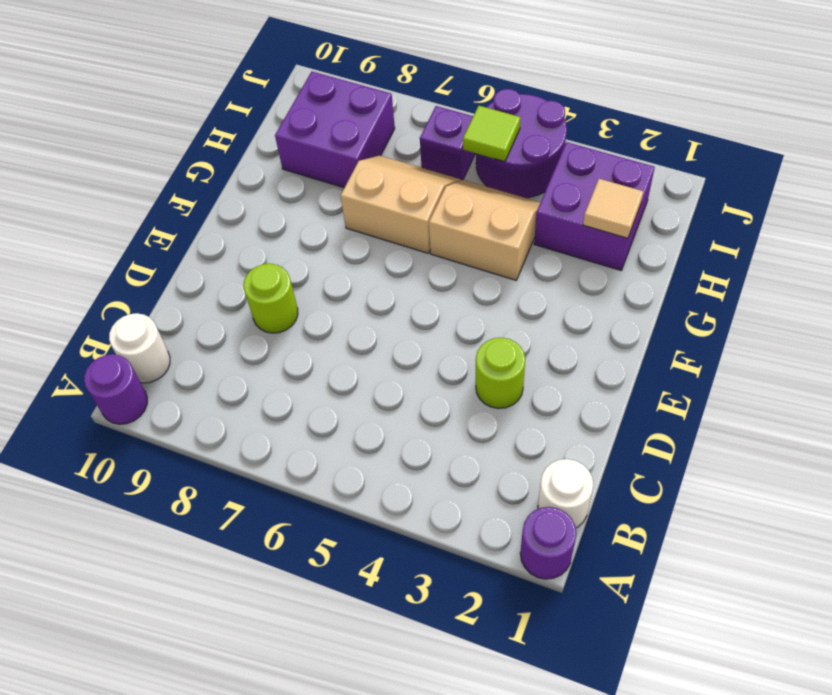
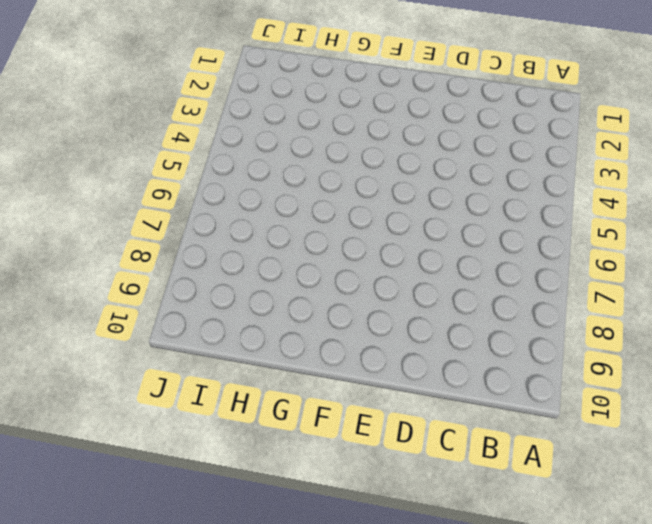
none -> purple round brick A1 level 1
none -> purple round brick A10 level 1
none -> white round brick B1 level 1

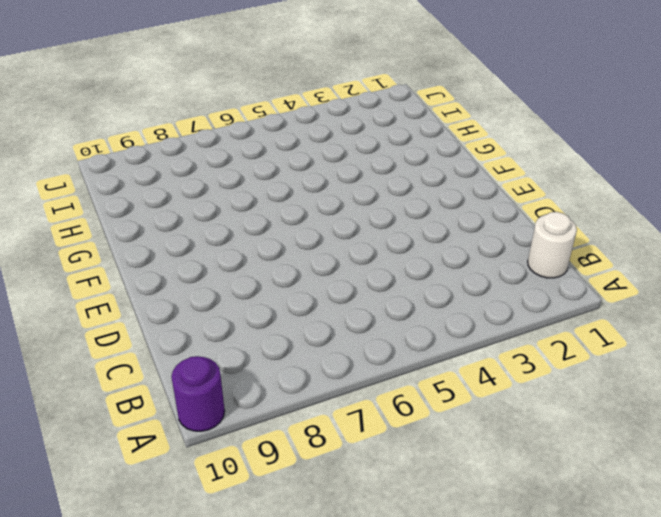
none -> purple round brick A1 level 1
none -> white round brick B10 level 1
none -> lime round brick D3 level 1

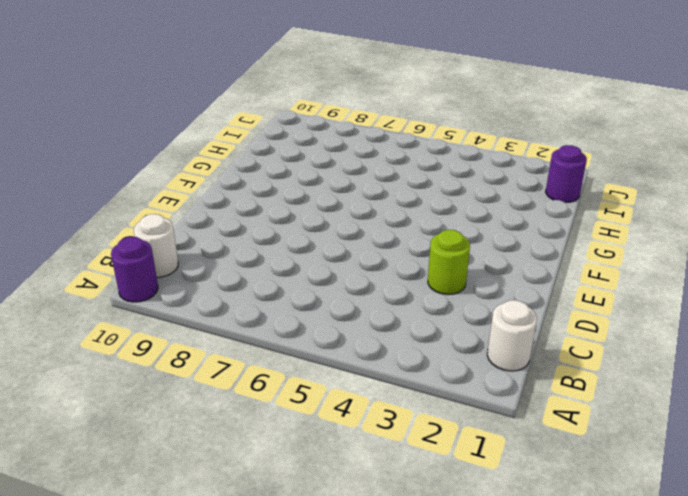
purple round brick I1 level 1 -> purple round brick A1 level 1
none -> lime round brick D8 level 1
none -> tan slope G4:H5 level 1 top G
none -> tan slope G6:H7 level 1 top G

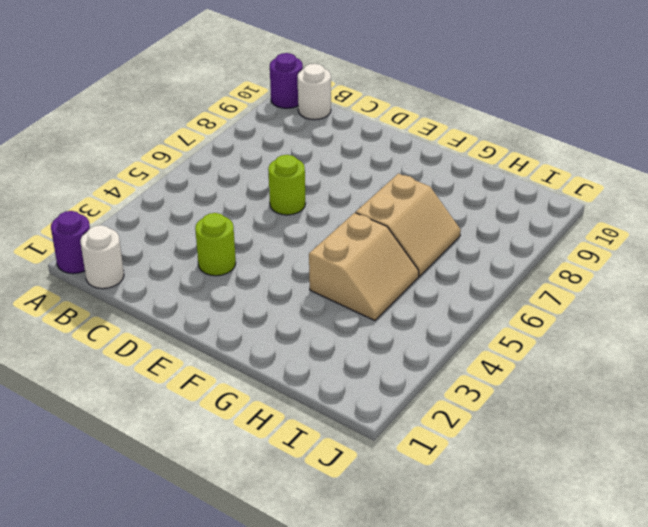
lime round brick D6 level 1 -> lime round brick D8 level 1
none -> purple brick H2:I3 level 1
none -> purple brick H8:I9 level 1
none -> purple round brick I4:J5 level 1

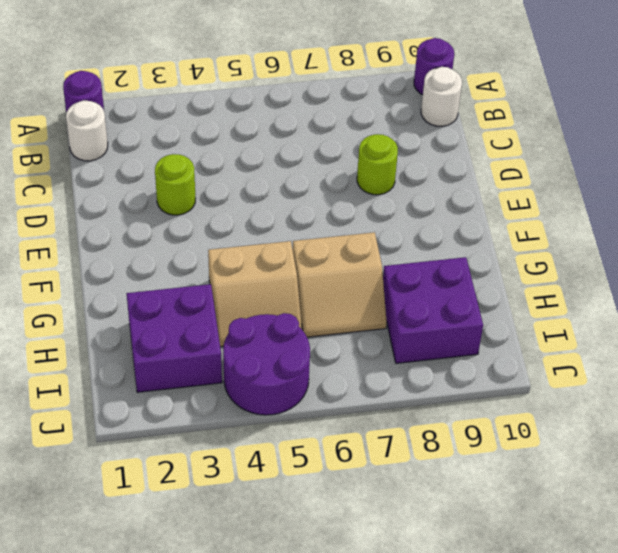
none -> purple brick I6 level 1
none -> tan tile H2 level 2
none -> lime tile I5 level 2

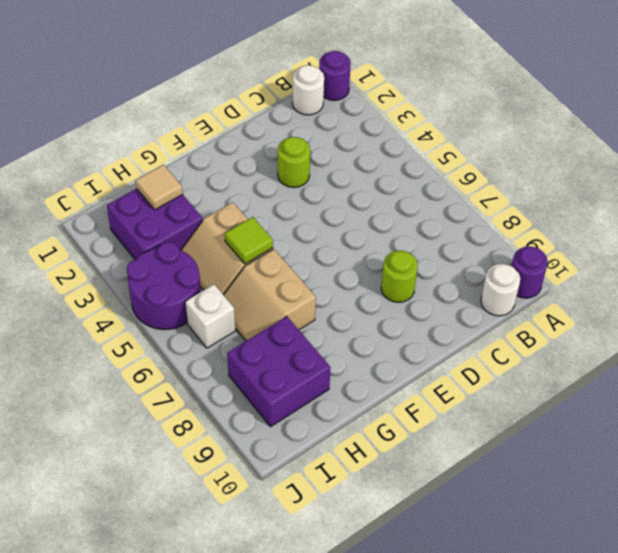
lime tile G5 level 2 -> lime tile I5 level 2
white brick I6 level 1 -> purple brick I6 level 1

